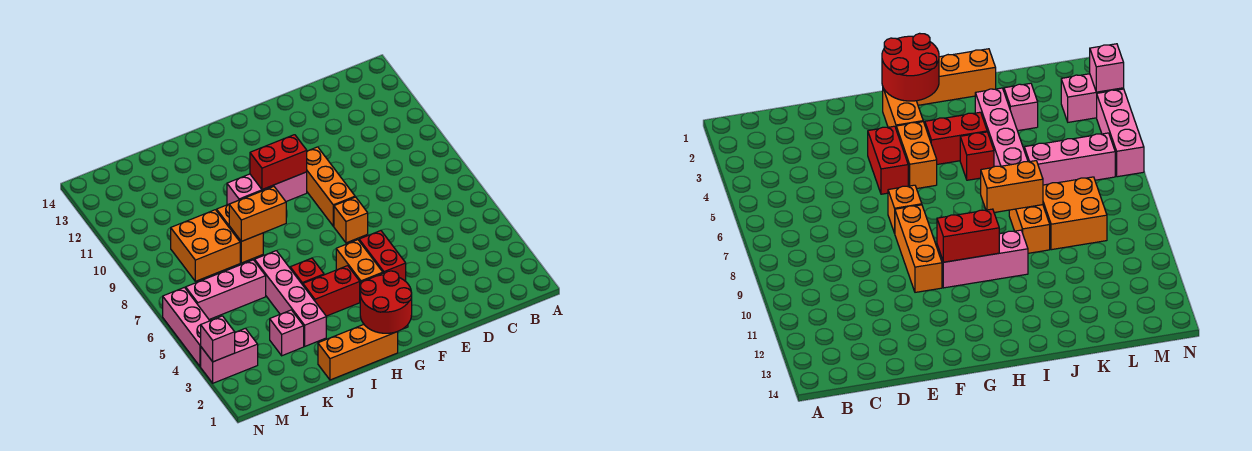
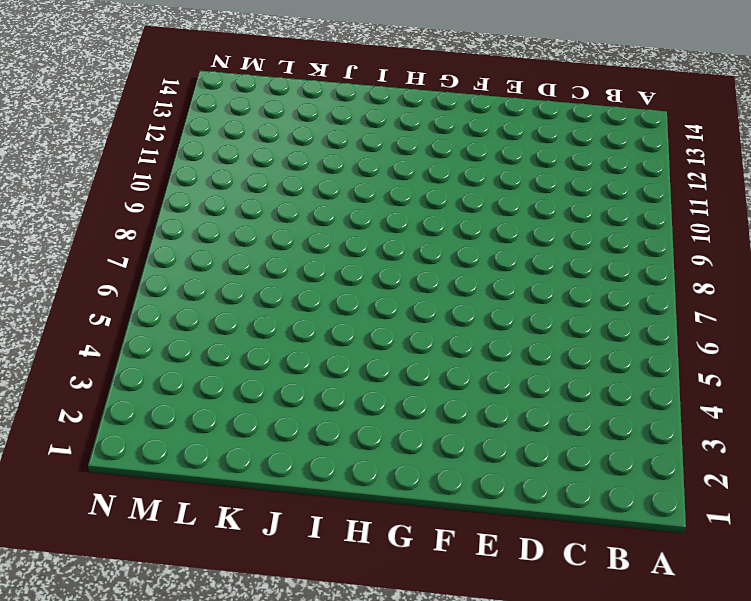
none -> red brick F4:F5 level 1
none -> orange brick F7 level 1
none -> orange brick F8:F10 level 1

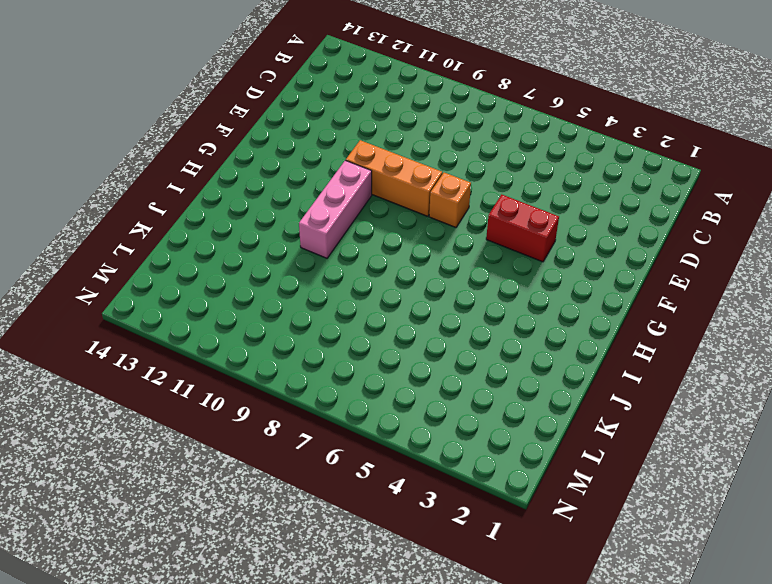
none -> orange brick G2:G3 level 1
none -> orange brick G4:G5 level 1
none -> orange brick H1:J1 level 1

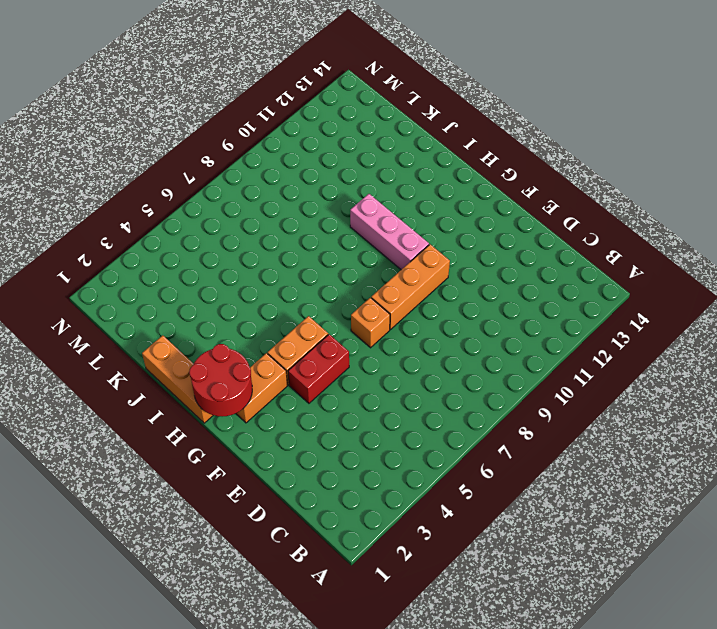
none -> red brick H4:I4 level 1
none -> red brick I5 level 1
none -> pink brick J3:J6 level 1

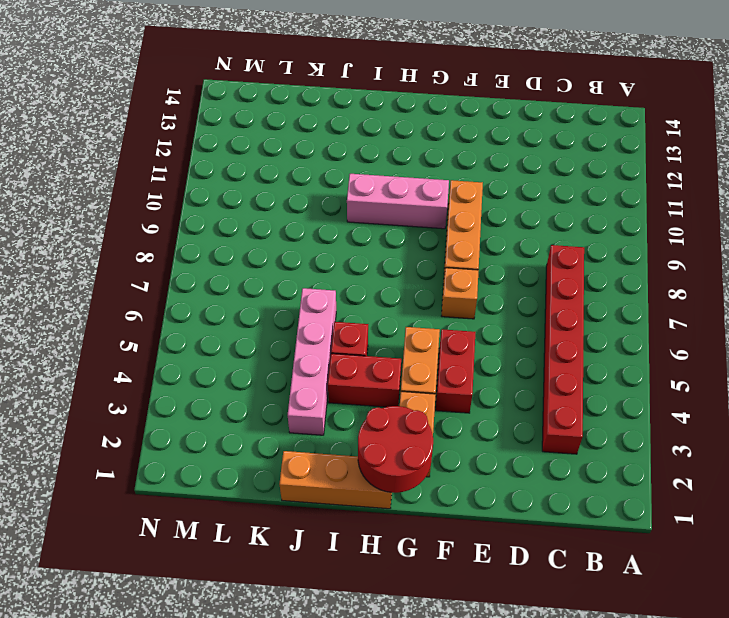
red brick C3:C8 level 1 -> none
none -> orange brick J8:J9 level 1
none -> pink brick K3 level 1
none -> pink brick K6:M6 level 1

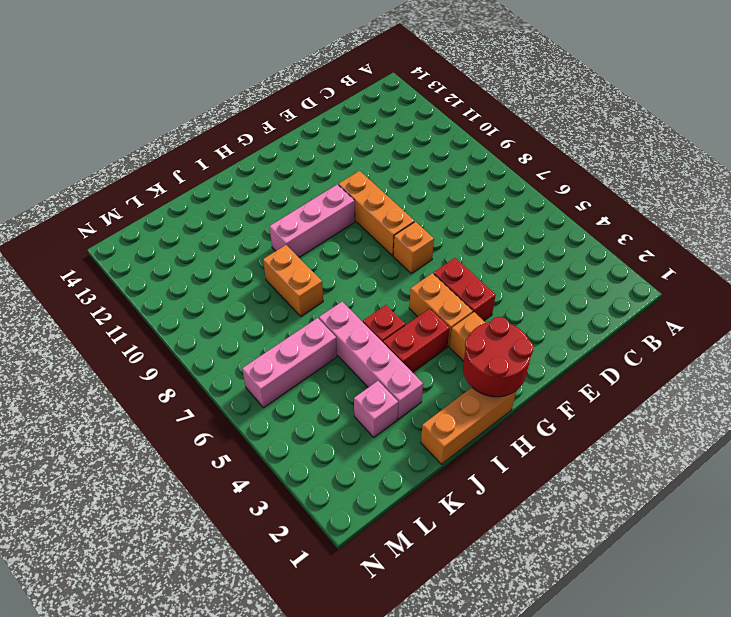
none -> orange brick K8:L9 level 1
none -> pink brick M3:N3 level 1
none -> pink brick N4:N6 level 1

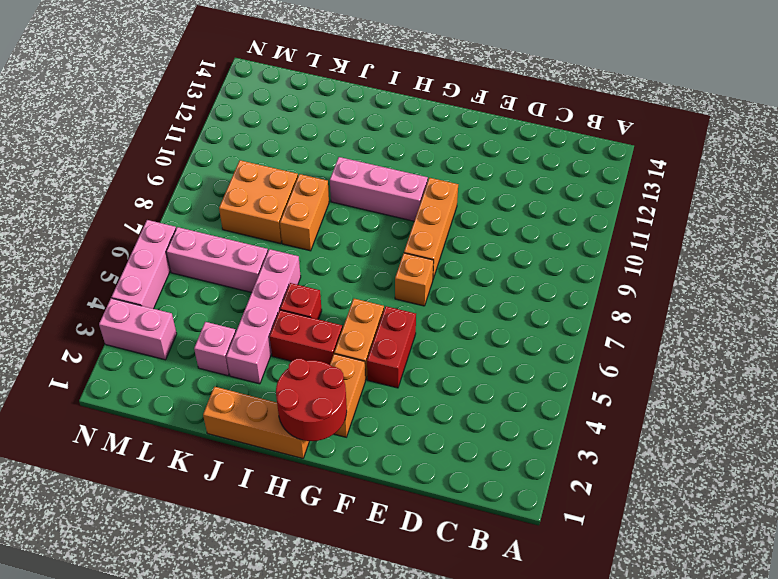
none -> red brick G10:H10 level 2
none -> orange brick I8:J8 level 2
none -> pink brick N3 level 2

